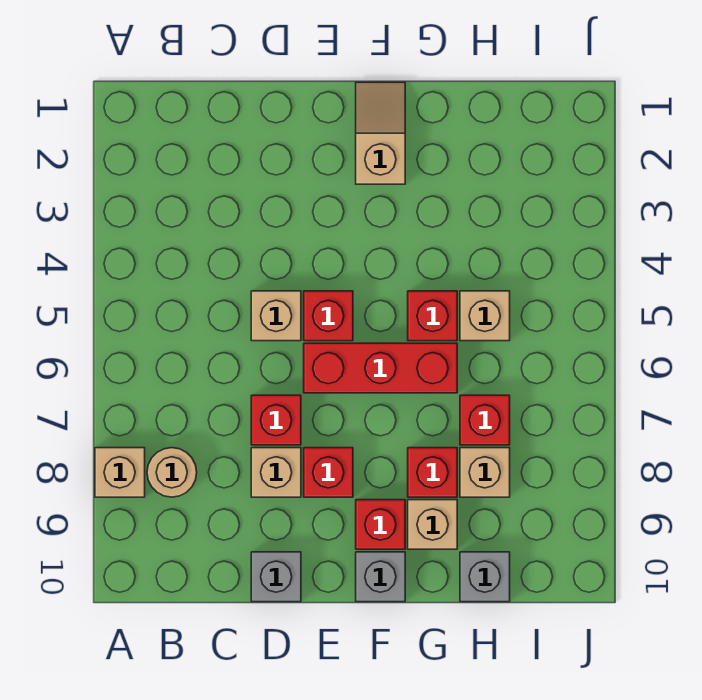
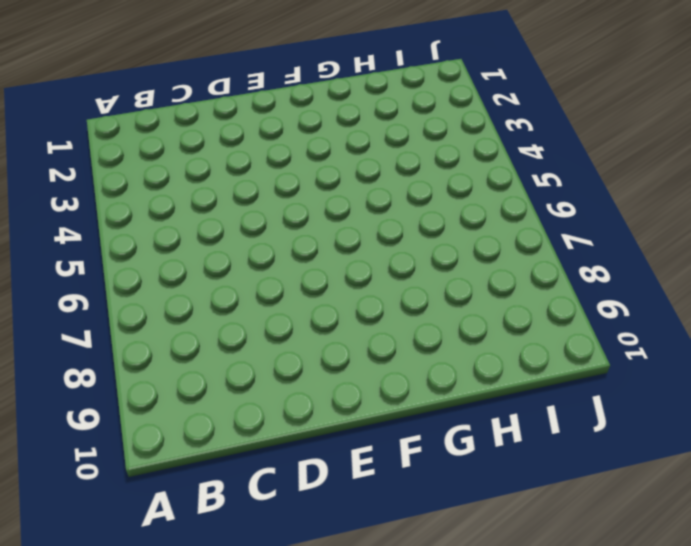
none -> tan brick A8 level 1
none -> tan round brick B8 level 1
none -> tan brick D5 level 1

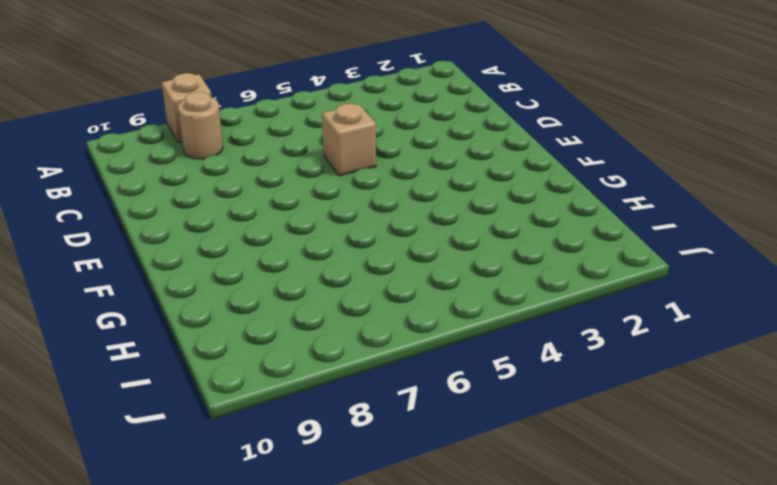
none -> red brick D7 level 1
none -> tan brick D8 level 1
none -> grey brick D10 level 1

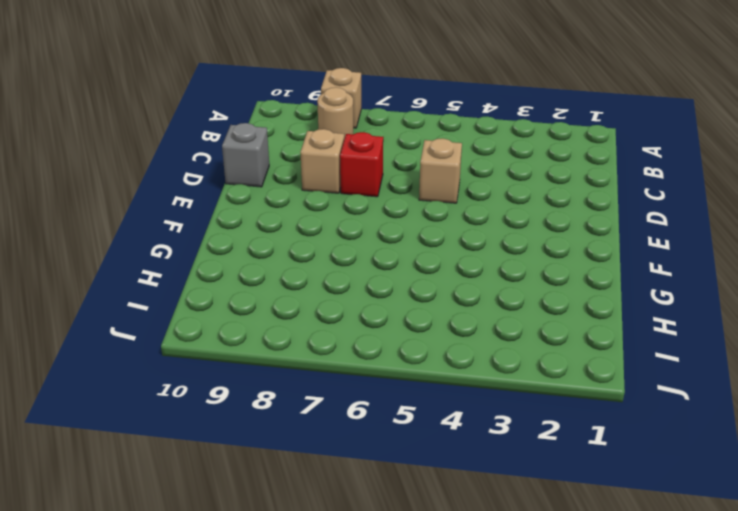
none -> red brick E5 level 1
none -> red brick E6:G6 level 1
none -> red brick E8 level 1

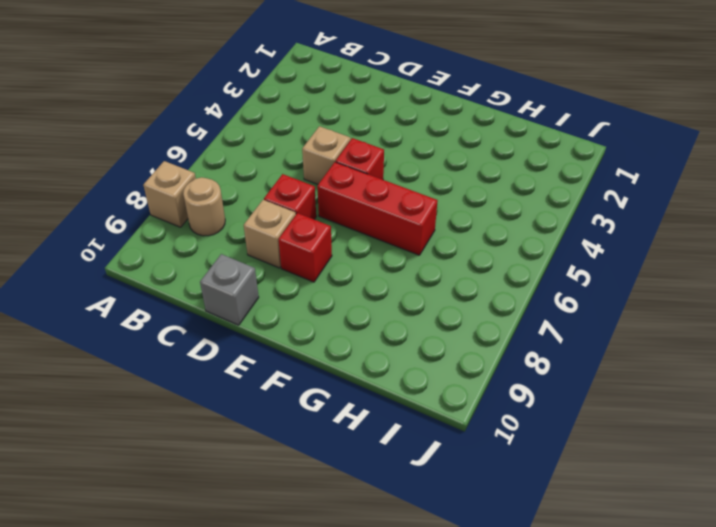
none -> tan slope F1:F2 level 1 top 2
none -> red brick F9 level 1
none -> grey brick F10 level 1

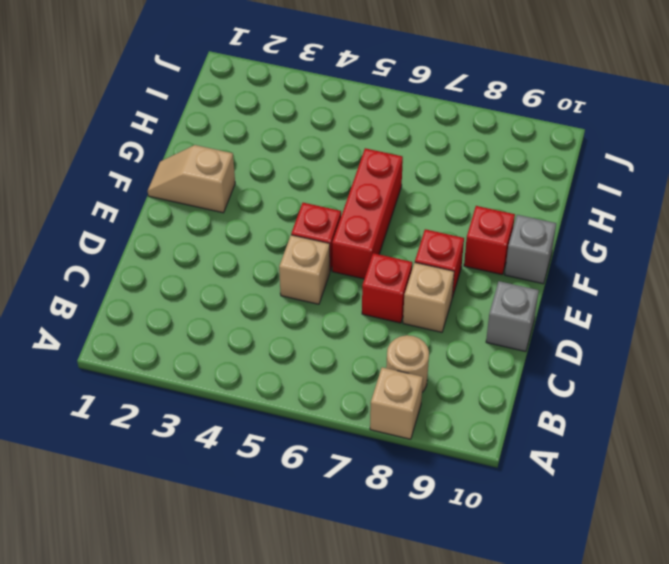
none -> red brick G5 level 1
none -> red brick G8 level 1
none -> tan brick G9 level 1

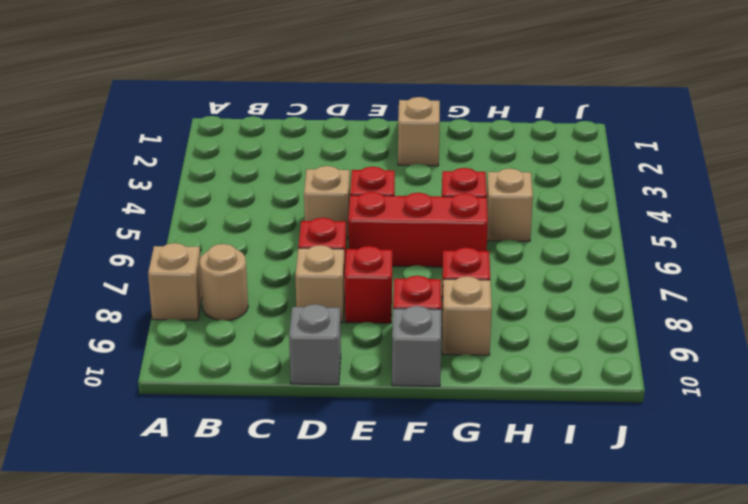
none -> red brick H7 level 1
none -> tan brick H8 level 1
none -> grey brick H10 level 1

